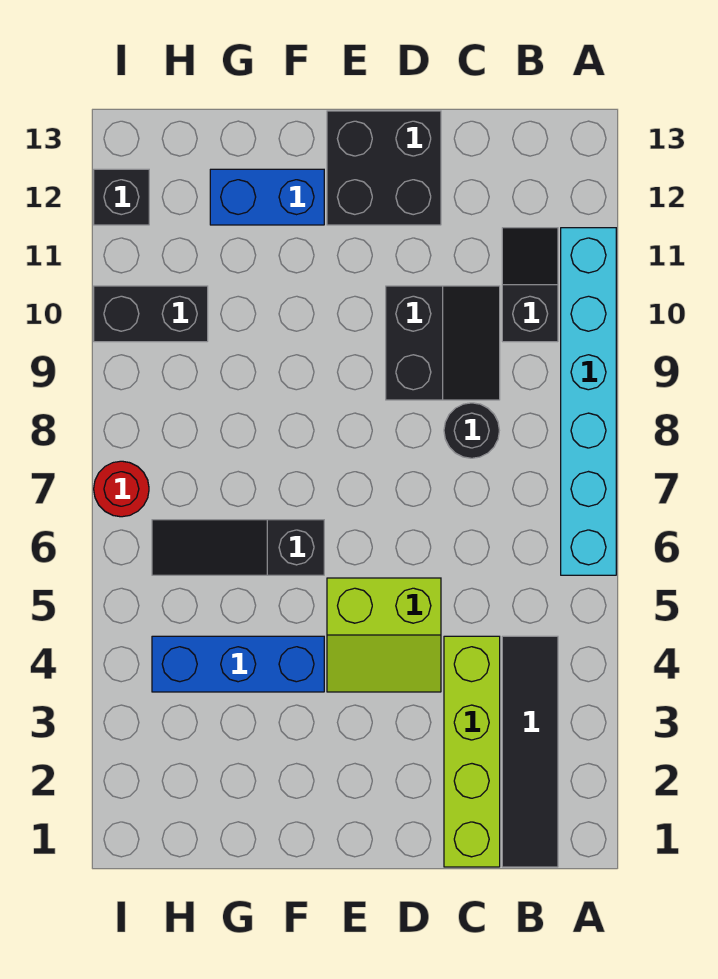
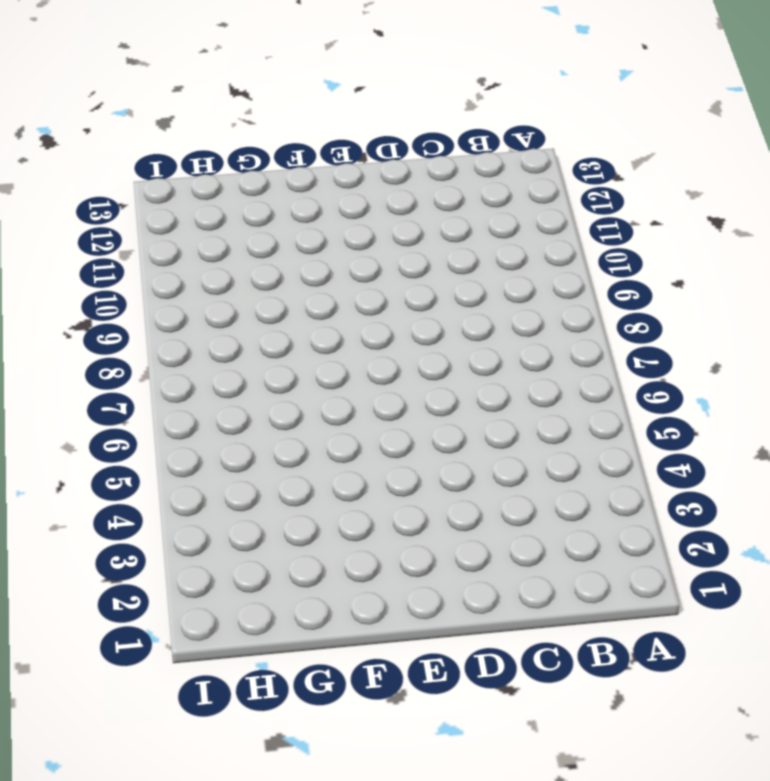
none -> cyan brick A6:A11 level 1
none -> black tile B1:B4 level 1
none -> black slope B10:B11 level 1 top 10

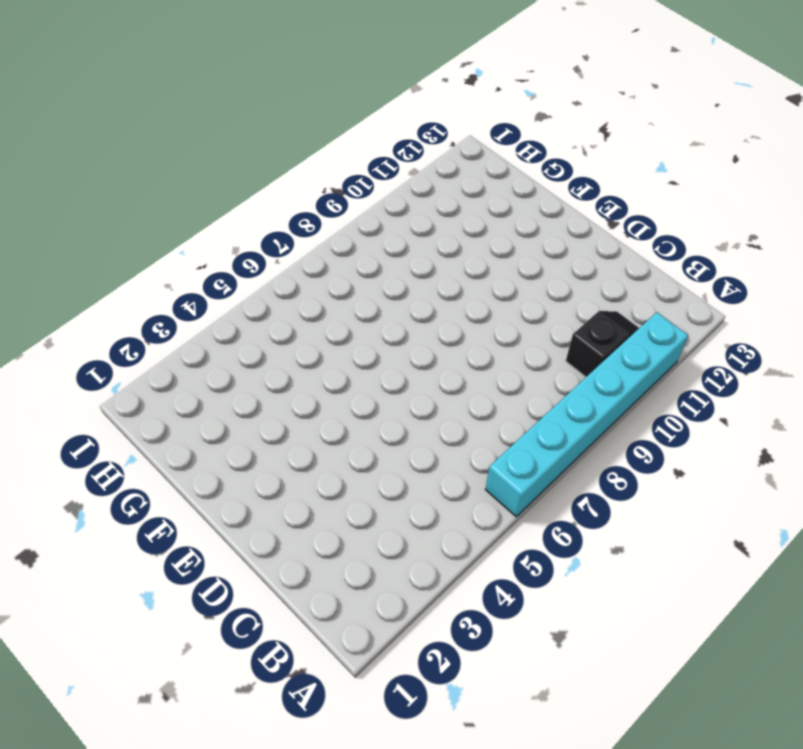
none -> black tile B1:B4 level 1
none -> lime brick C1:C4 level 1
none -> black round brick C8 level 1

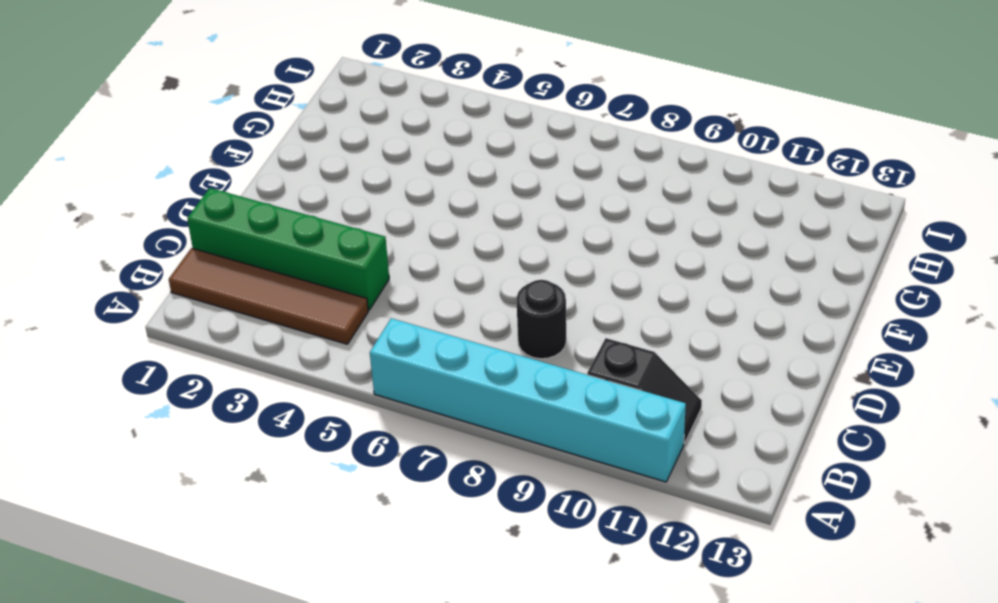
brown tile B1:B4 level 1 -> black tile B1:B4 level 1
green brick C1:C4 level 1 -> lime brick C1:C4 level 1
none -> black slope C9:D10 level 1 top D
none -> lime slope D4:E5 level 1 top 5
none -> black brick D12:E13 level 1

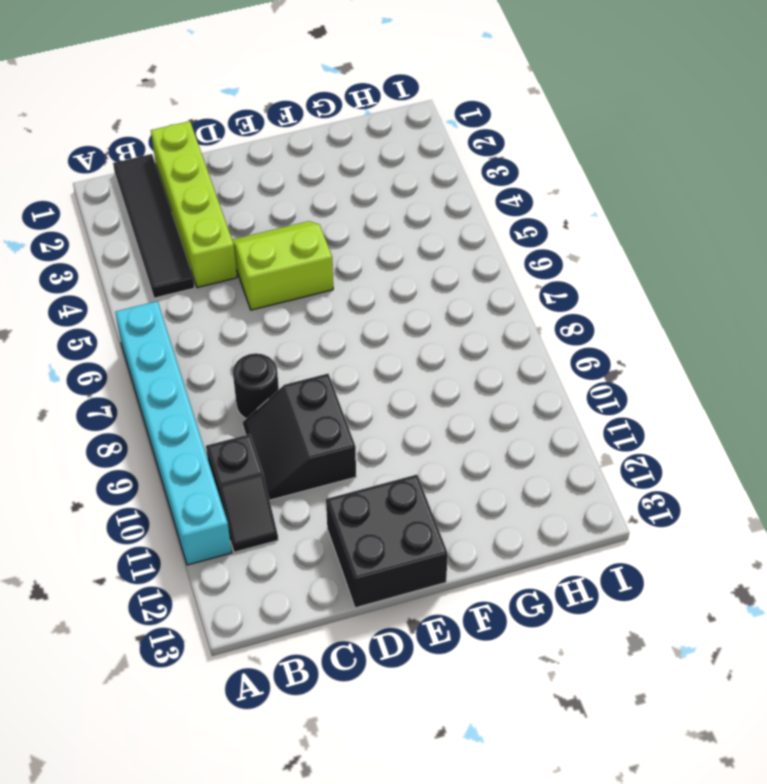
none -> blue brick F4:H4 level 1
none -> black slope F6:H6 level 1 top F
none -> blue brick F12:G12 level 1

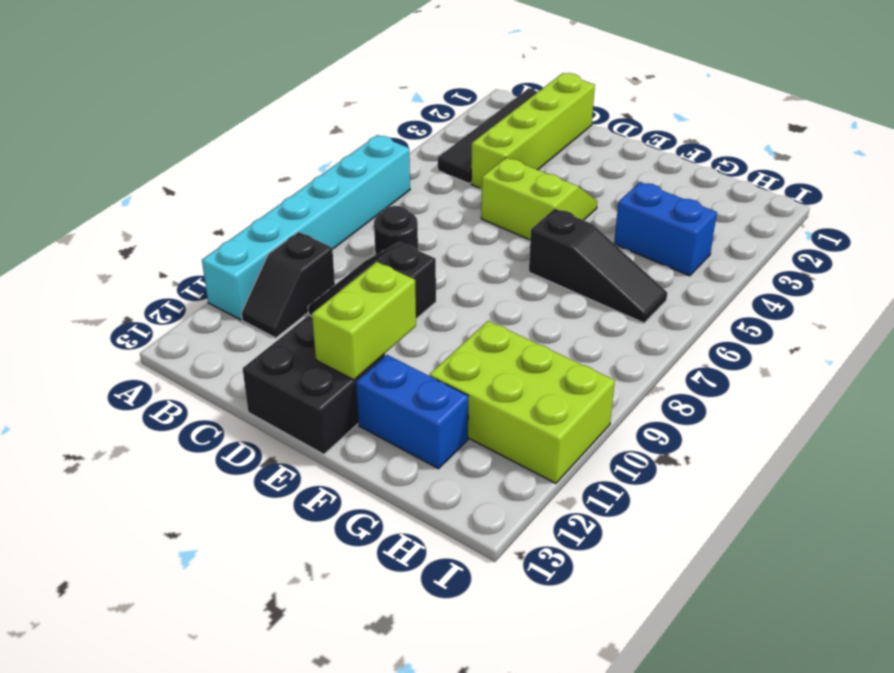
lime brick E11:E12 level 2 -> none
blue brick G4:H4 level 1 -> blue brick F4:H4 level 1
lime brick G10:I11 level 1 -> black brick H10:I10 level 1
none -> red round brick I7 level 1
none -> black brick I12 level 1

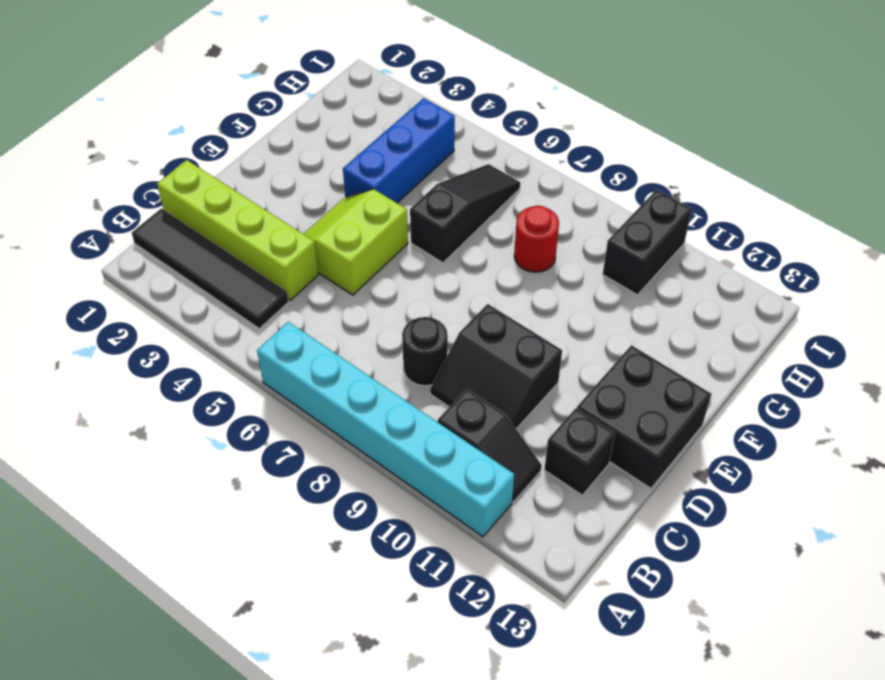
black brick C12 level 1 -> black brick I12 level 1
red round brick G8 level 1 -> red round brick I7 level 1
none -> blue brick F12:G12 level 1

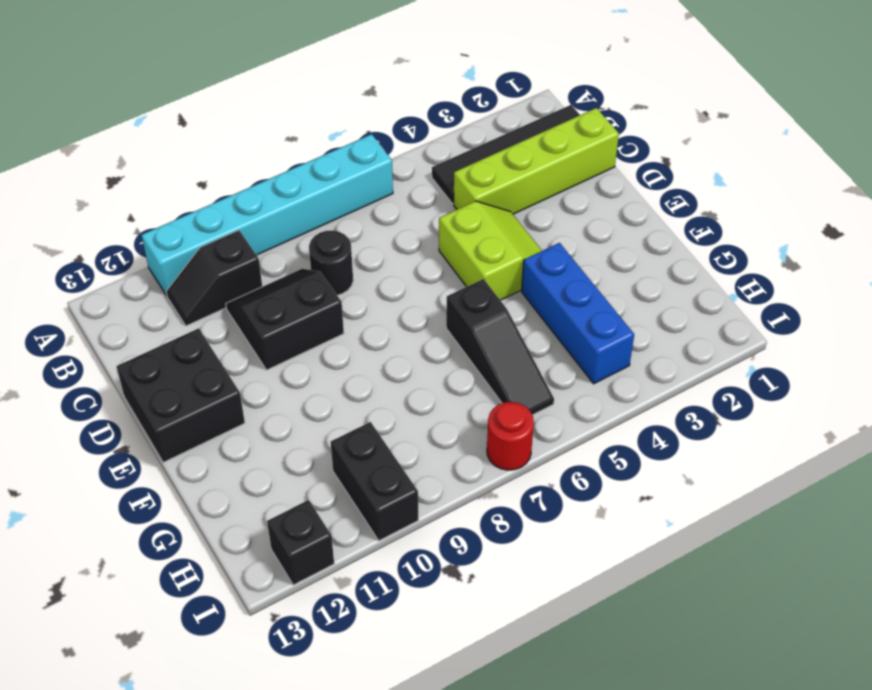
none -> blue brick F12:G12 level 1

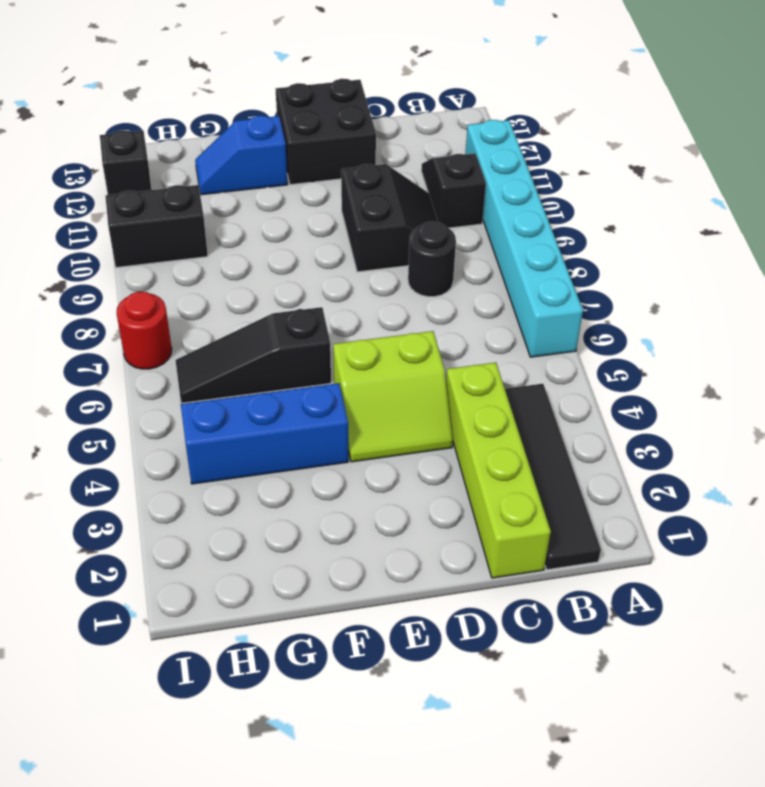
blue slope F12:G12 level 1 top F -> blue brick F12:G12 level 1

